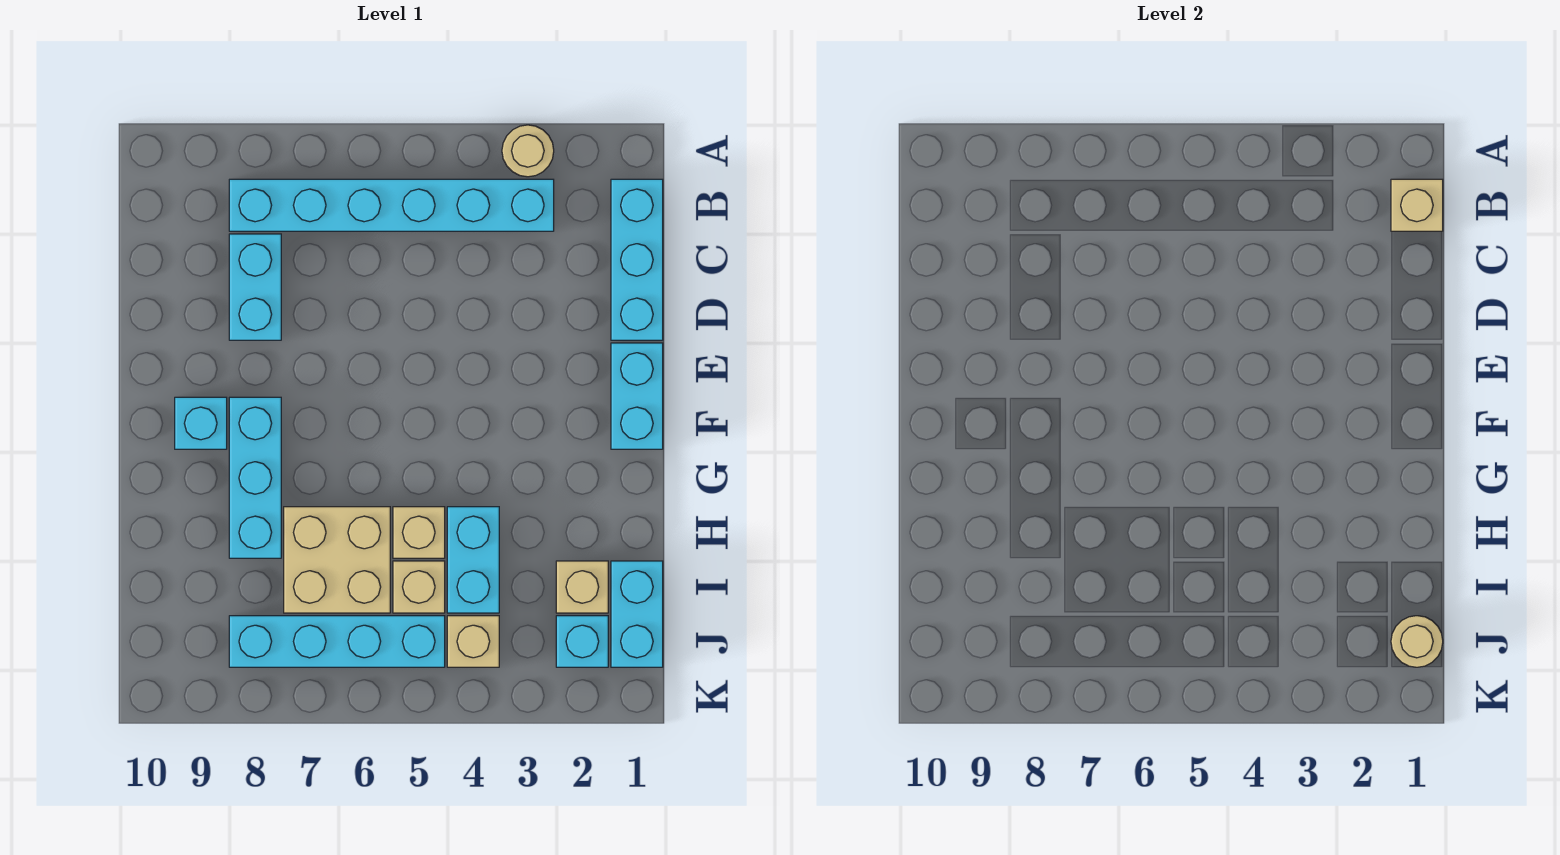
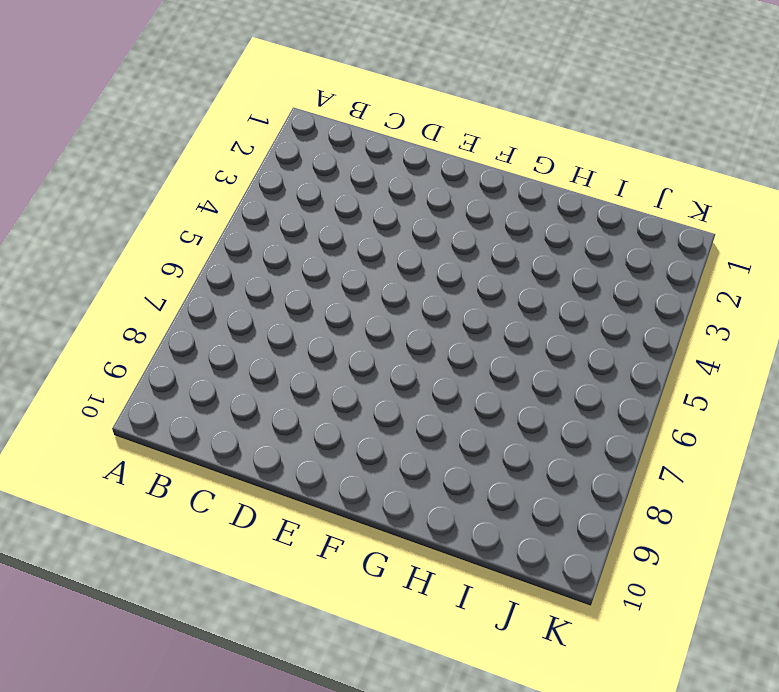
none -> tan round brick A3 level 1
none -> cyan brick B1:D1 level 1
none -> cyan brick B3:B8 level 1

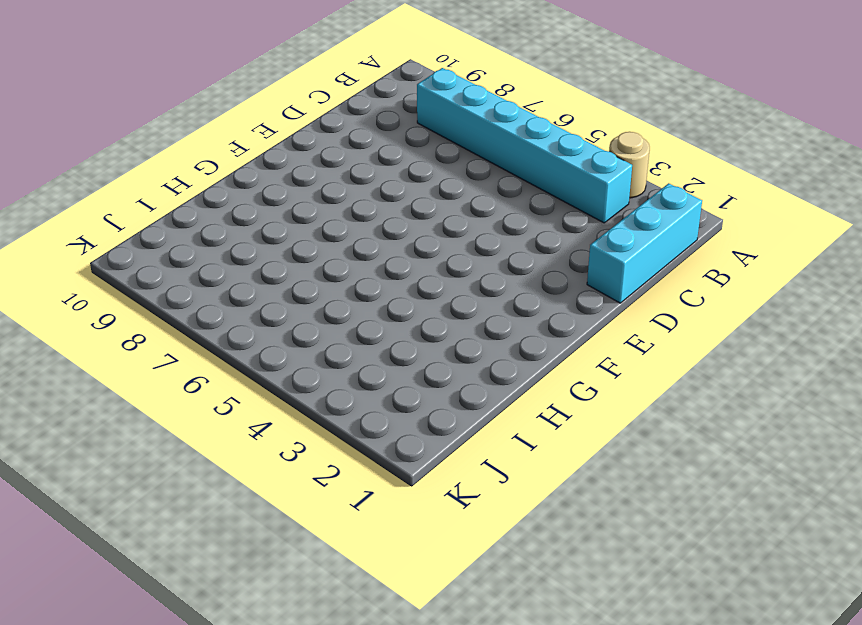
none -> cyan brick C8:D8 level 1
none -> cyan brick E1:F1 level 1
none -> cyan brick F8:H8 level 1

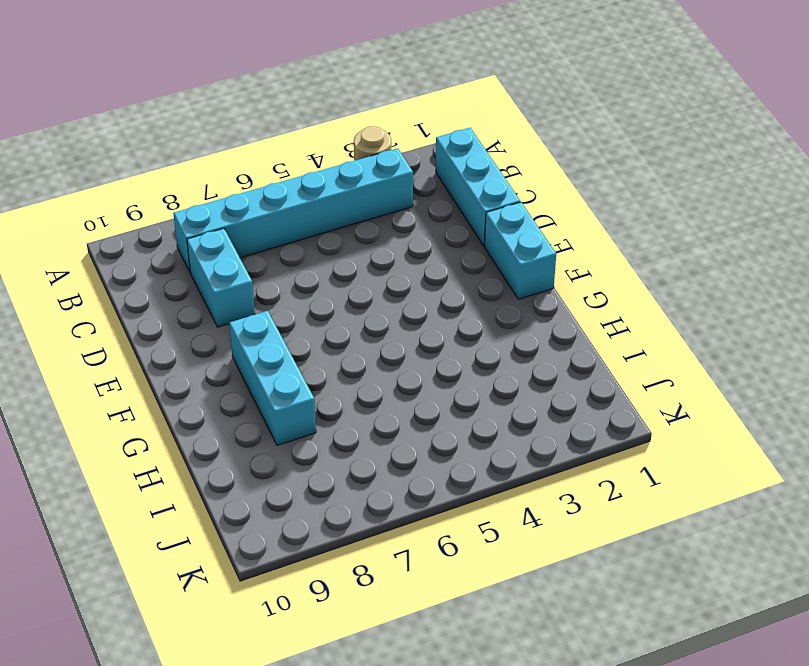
none -> cyan brick F9 level 1
none -> cyan brick H4:I4 level 1
none -> tan brick H5 level 1

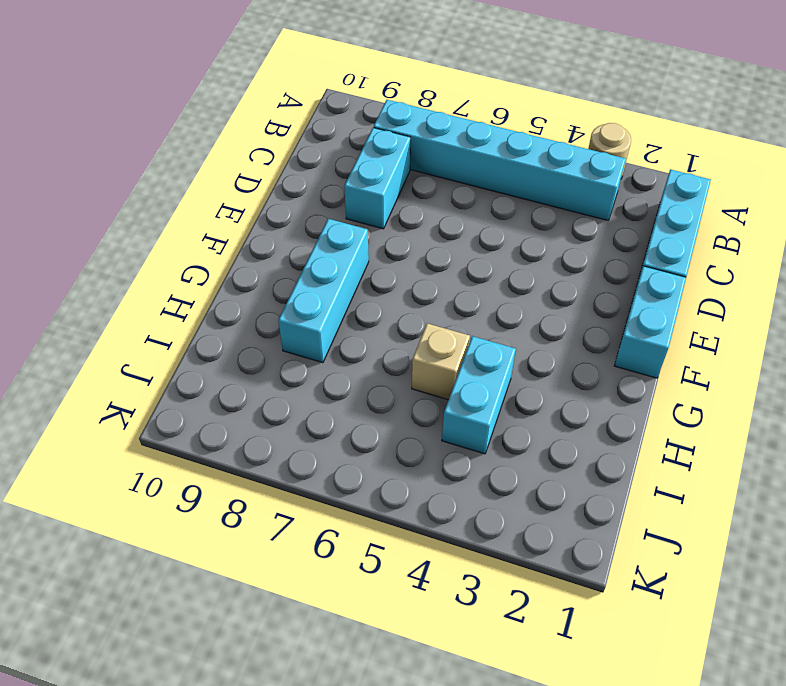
none -> cyan brick F9 level 1
none -> tan brick H6:I7 level 1
none -> cyan brick I1:J1 level 1

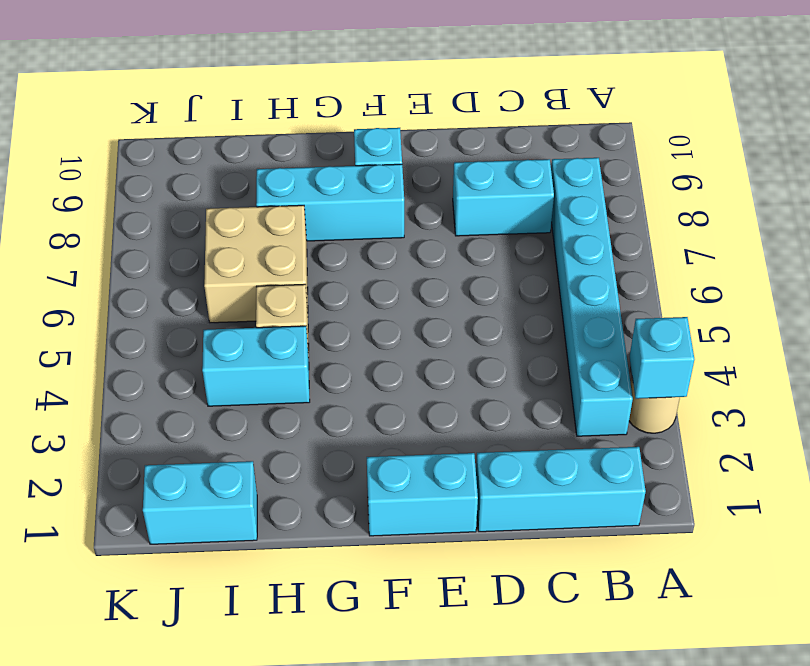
cyan brick A3 level 2 -> cyan brick J2 level 1
none -> tan brick I2 level 1
none -> tan brick I5 level 1
none -> tan brick J4 level 1

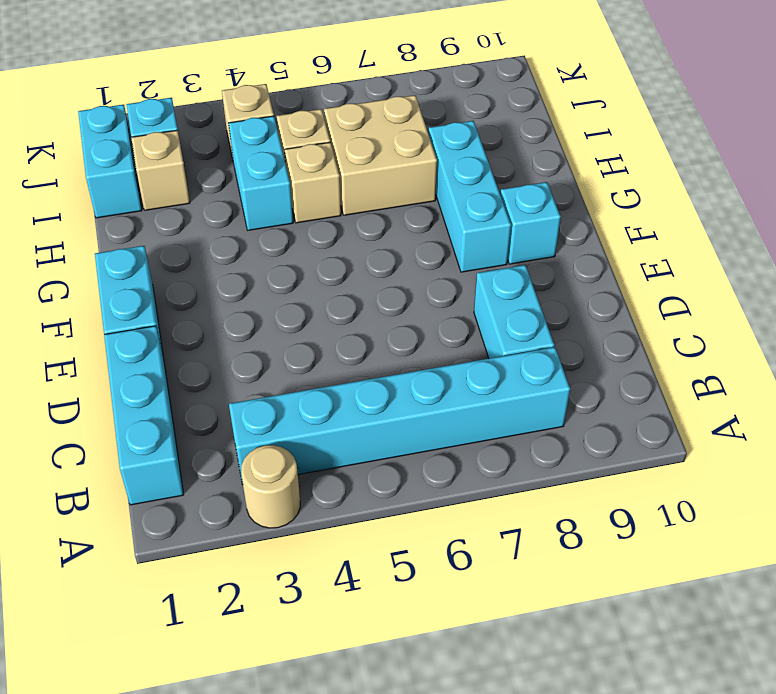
none -> cyan brick J5:J8 level 1
none -> tan brick B1 level 2
none -> tan round brick J1 level 2

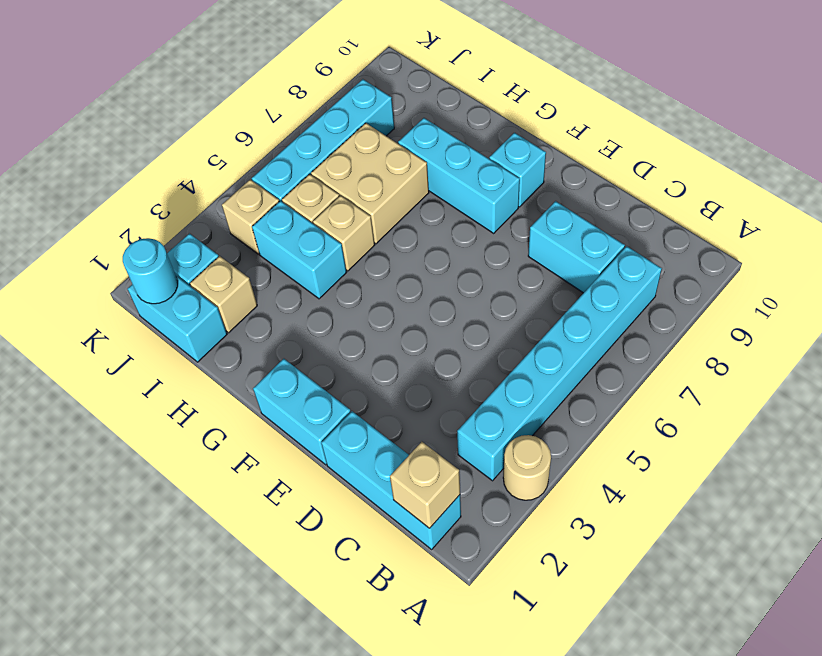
cyan round brick J1 level 2 -> tan round brick J1 level 2

